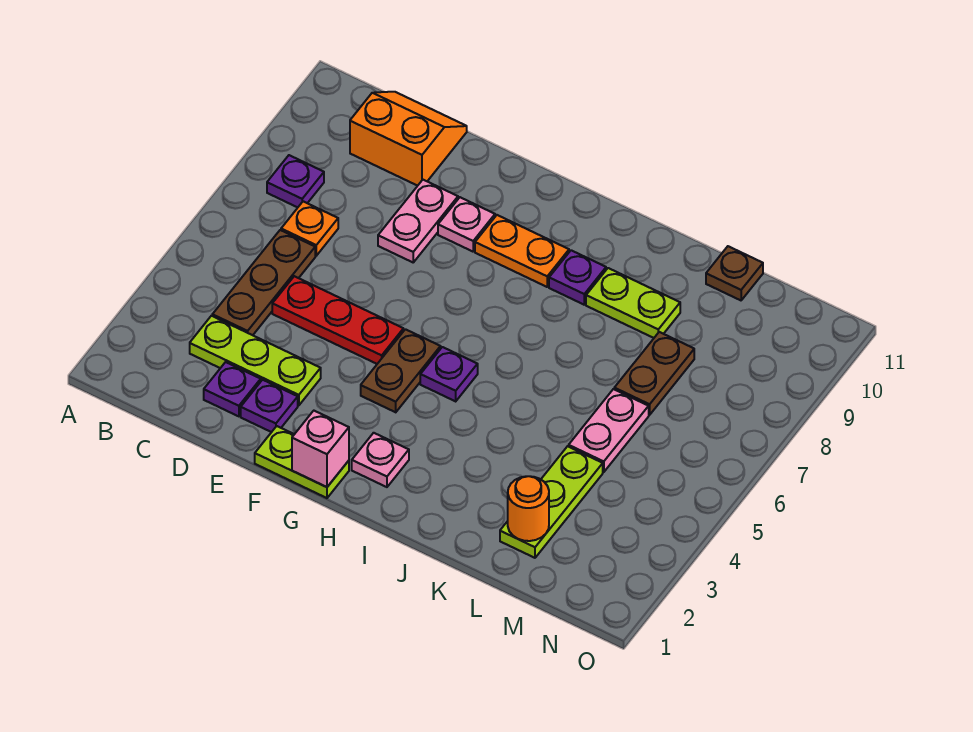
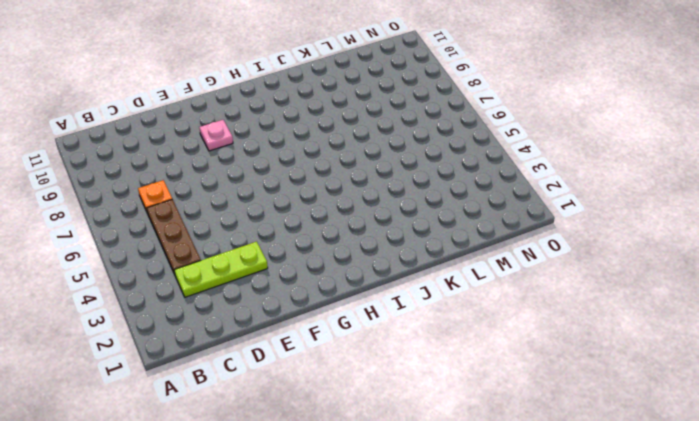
none -> purple plate B8 level 1
none -> orange slope C10:D11 level 1 top 10
none -> purple plate D2 level 1

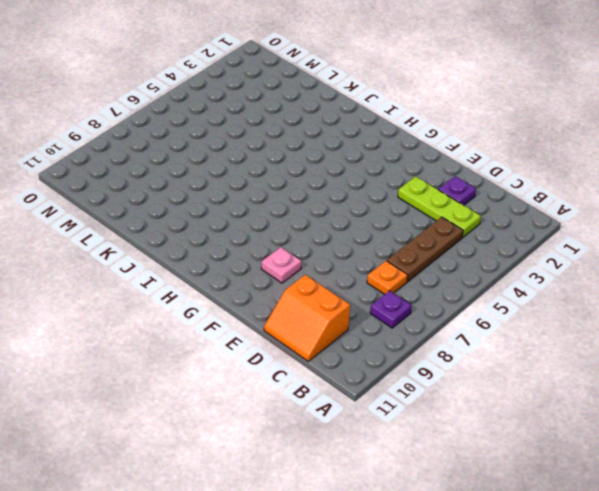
none -> red plate D5:F5 level 1
none -> purple plate E2 level 1
none -> pink plate E8:E9 level 1

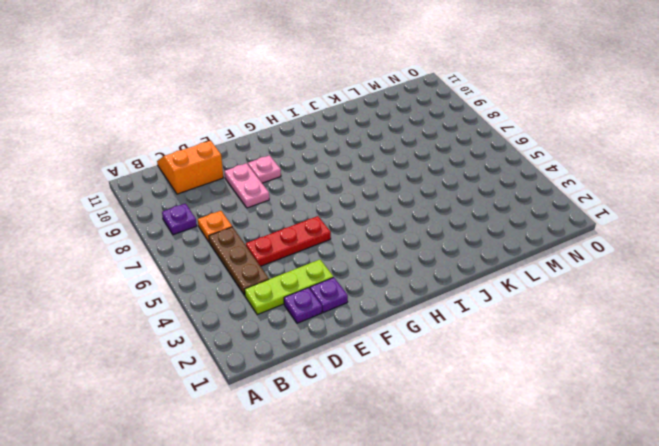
none -> lime plate F1:G1 level 1
none -> brown plate G4:G5 level 1
none -> orange plate G9:H9 level 1

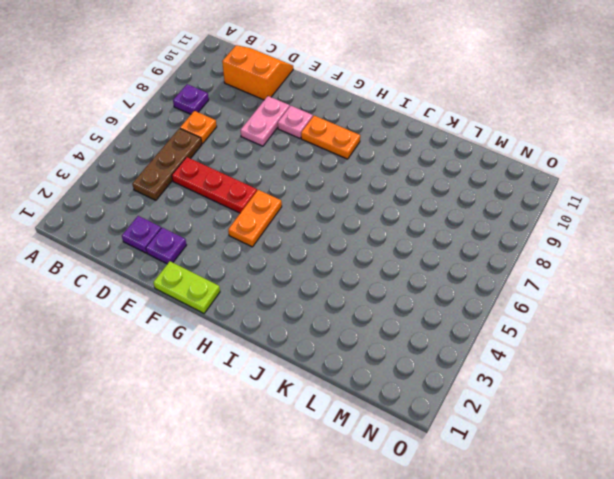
orange plate G4:G5 level 1 -> brown plate G4:G5 level 1
none -> lime plate C3:E3 level 1
none -> pink plate H2 level 1
none -> purple plate H5 level 1

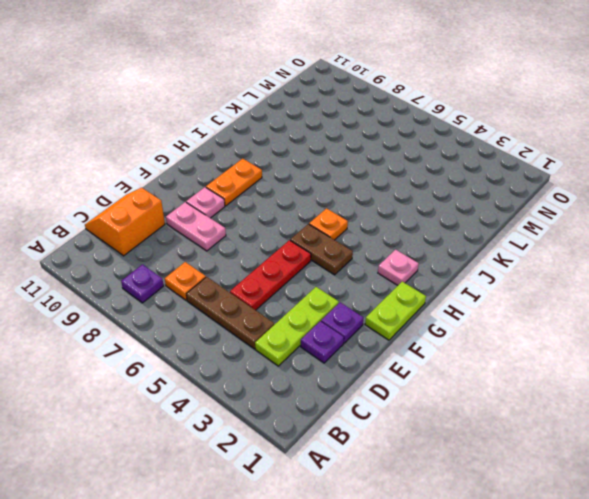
orange plate H5 level 1 -> purple plate H5 level 1
none -> purple plate I9 level 1
none -> lime plate J9:K9 level 1
none -> lime plate L2:L4 level 1

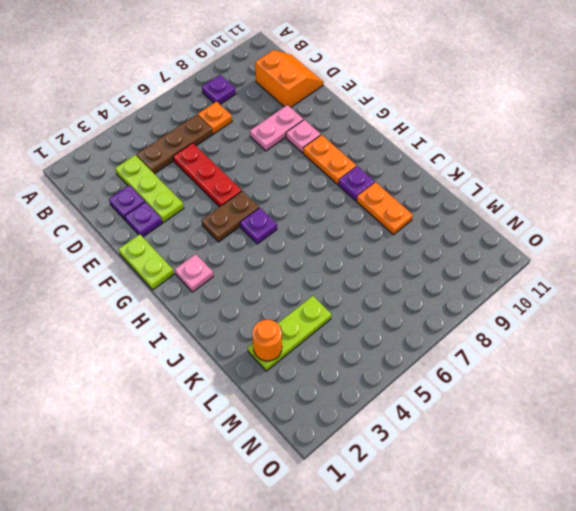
orange plate J9:K9 level 1 -> lime plate J9:K9 level 1
none -> pink plate L5:L6 level 1
none -> brown plate L7:L8 level 1
none -> brown plate L11 level 1

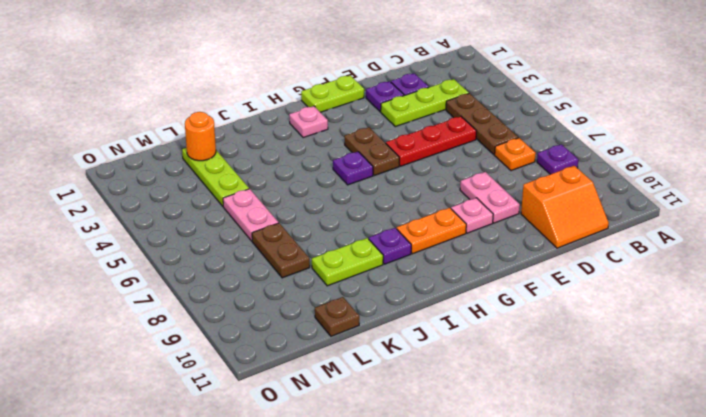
none -> pink brick G1 level 2

